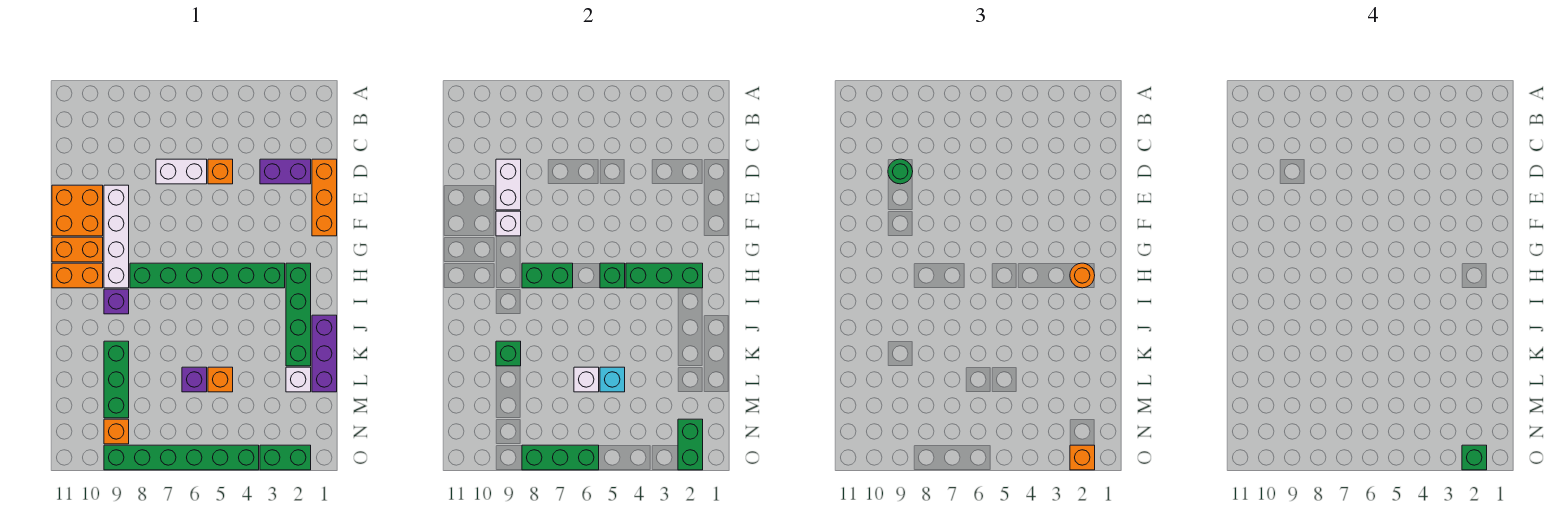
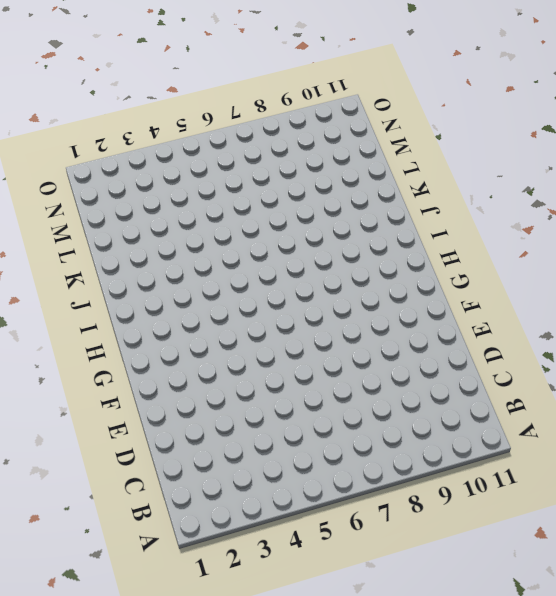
none -> orange brick D1:F1 level 1
none -> purple brick D2:D3 level 1
none -> orange brick D5 level 1
none -> white brick D6:D7 level 1

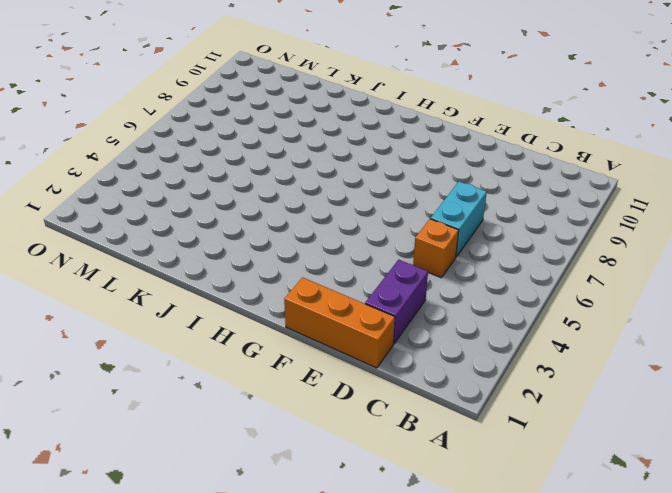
cyan brick D6:D7 level 1 -> white brick D6:D7 level 1
none -> white brick E9:H9 level 1
none -> orange brick E10:F11 level 1
none -> orange brick G10:G11 level 1
none -> green brick H2:K2 level 1

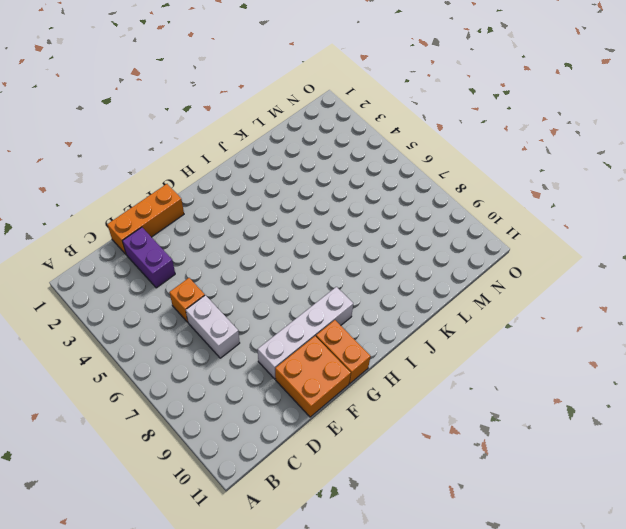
none -> green brick H2:K2 level 1
none -> green brick H3:H8 level 1
none -> orange brick H10:H11 level 1
none -> purple brick I9 level 1

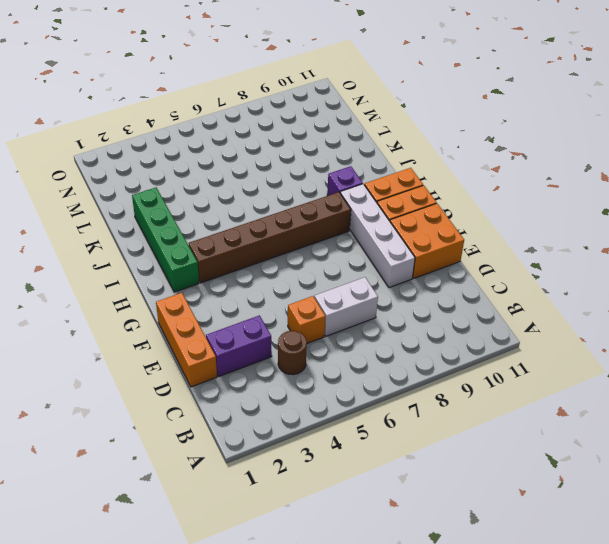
brown round brick C4 level 1 -> none
brown brick H3:H8 level 1 -> green brick H3:H8 level 1
none -> purple brick J1:L1 level 1
none -> green brick K9:M9 level 1
none -> white brick L2 level 1
none -> orange brick L5 level 1

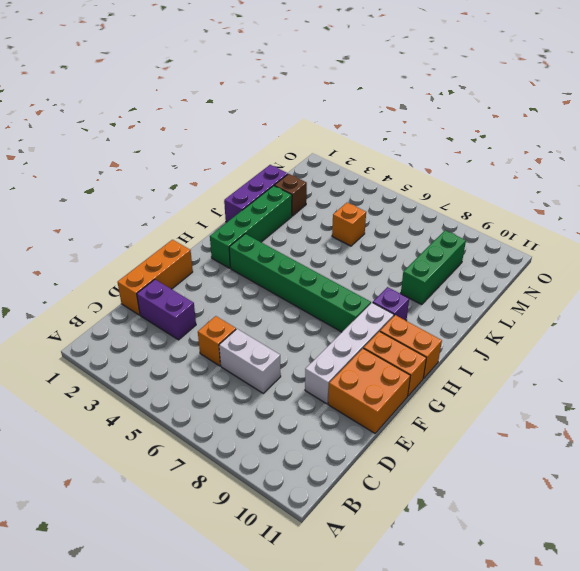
brown brick L2 level 1 -> white brick L2 level 1
none -> purple brick L6 level 1
none -> orange brick N9 level 1
none -> green brick O2:O3 level 1
none -> green brick O4:O9 level 1

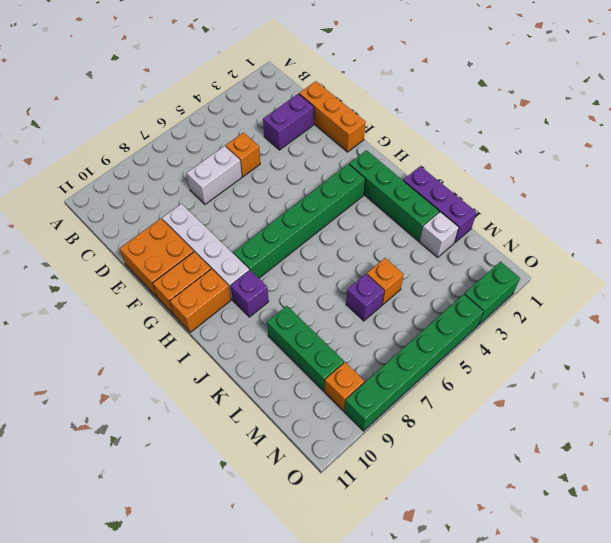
none -> white brick D9:E9 level 2
none -> white brick F9 level 2
none -> green brick H2:H4 level 2
none -> green brick H5 level 2

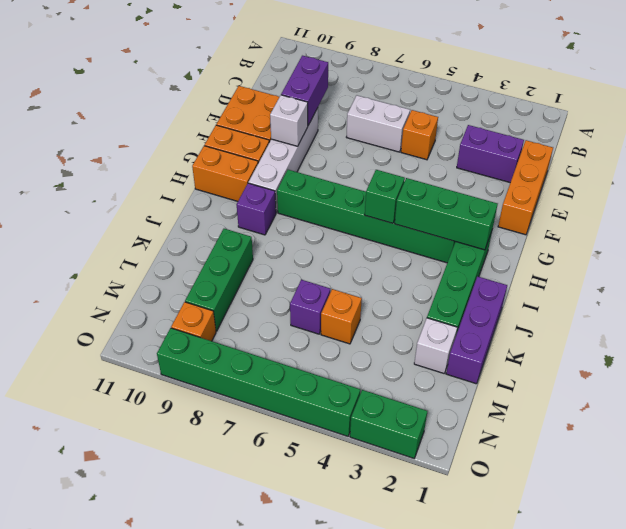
purple brick D9:E9 level 2 -> white brick D9:E9 level 2
none -> green brick H7:H8 level 2
none -> green brick K9 level 2
none -> cyan brick L5 level 2
none -> white brick L6 level 2

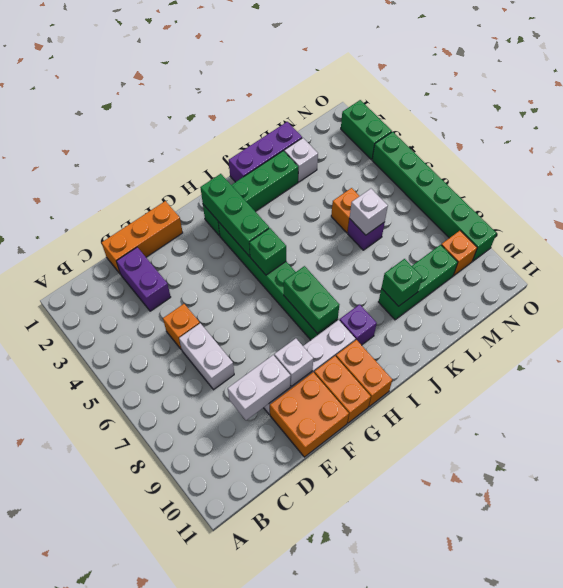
none -> cyan brick L5 level 2
none -> green brick N2:O2 level 2
none -> green brick O6:O8 level 2
none -> green round brick D9 level 3

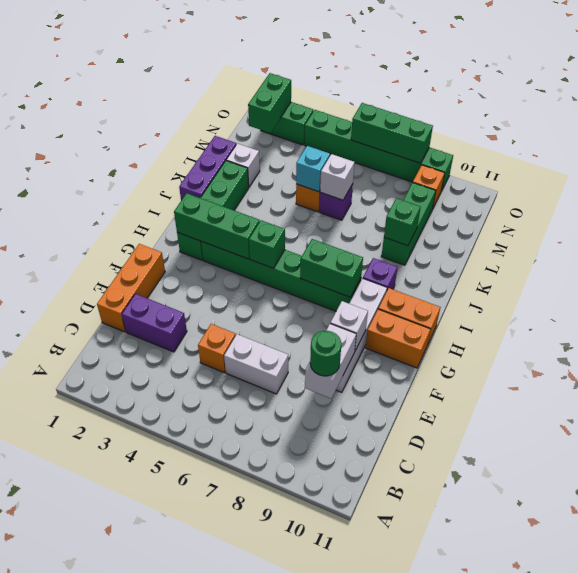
none -> orange brick E10:F11 level 1
none -> orange round brick H2 level 3
none -> orange brick O2 level 3
none -> green brick O2 level 4

